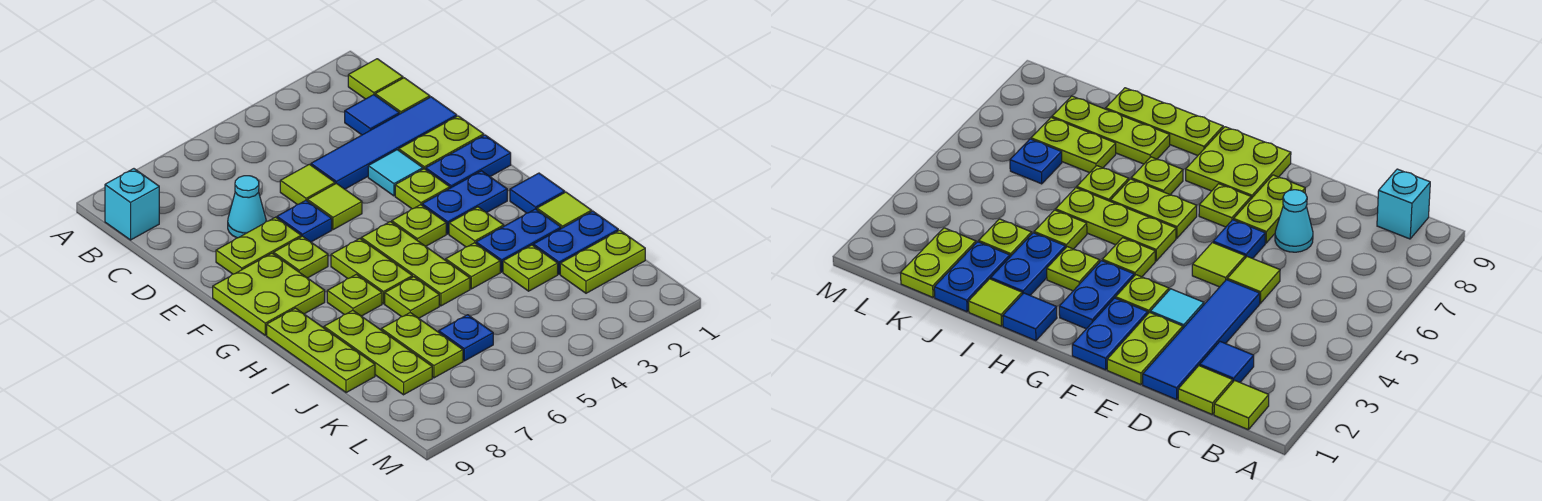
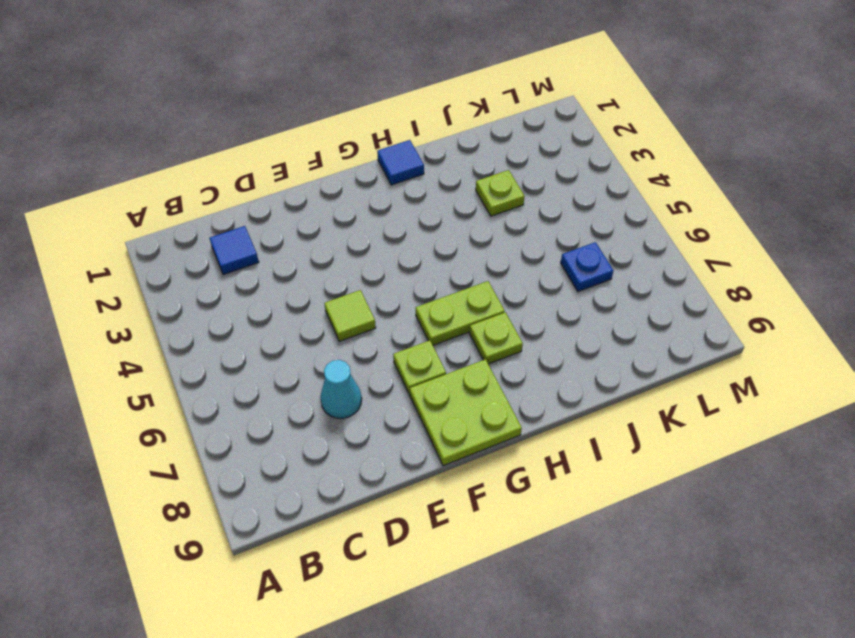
none -> lime tile B1 level 1
none -> cyan brick B9 level 1
none -> lime tile C1 level 1
none -> blue tile D1:D4 level 1

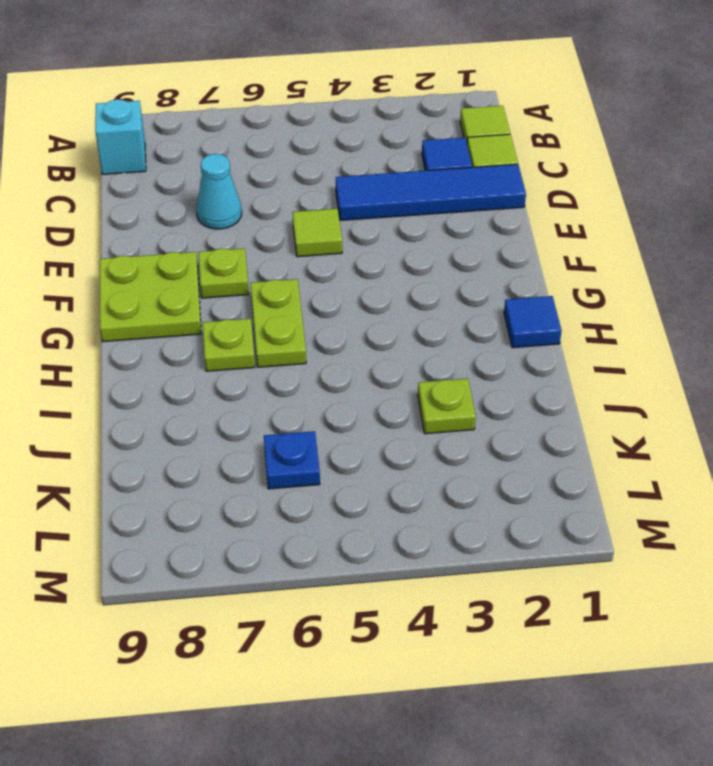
none -> lime tile D5 level 1
none -> lime plate E1:E2 level 1
none -> cyan tile E3 level 1
none -> blue plate E6 level 1

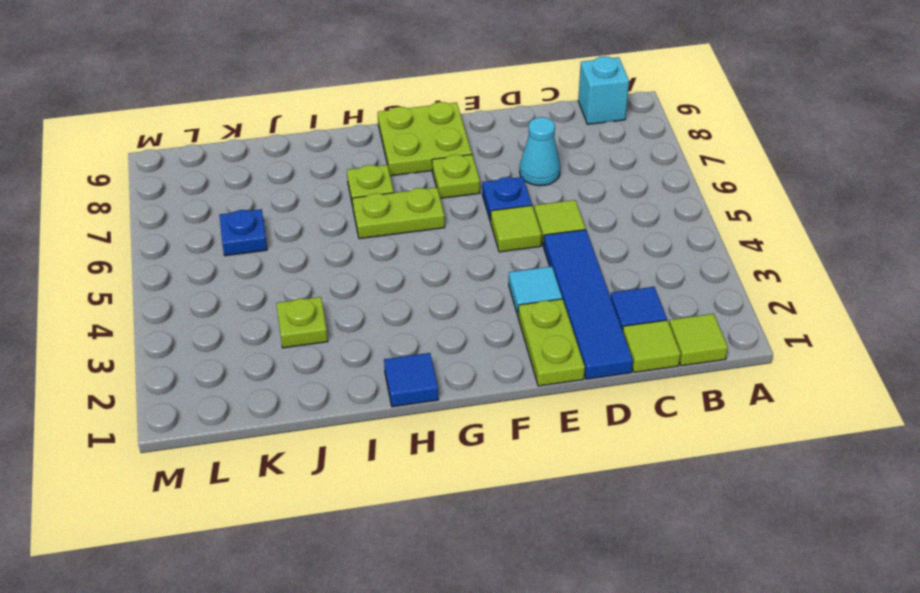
none -> lime plate E7:E8 level 1
none -> blue plate F1:F2 level 1
none -> lime plate F3 level 1
none -> blue plate G2:G3 level 1

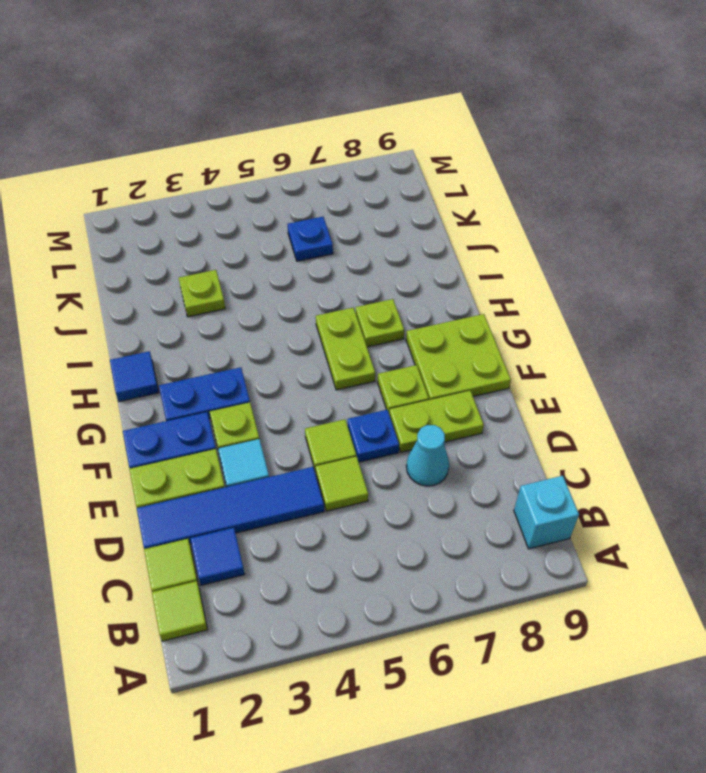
none -> lime plate G4 level 1
none -> lime plate G5:I5 level 1
none -> lime plate H3 level 1
none -> lime plate H9:J9 level 1

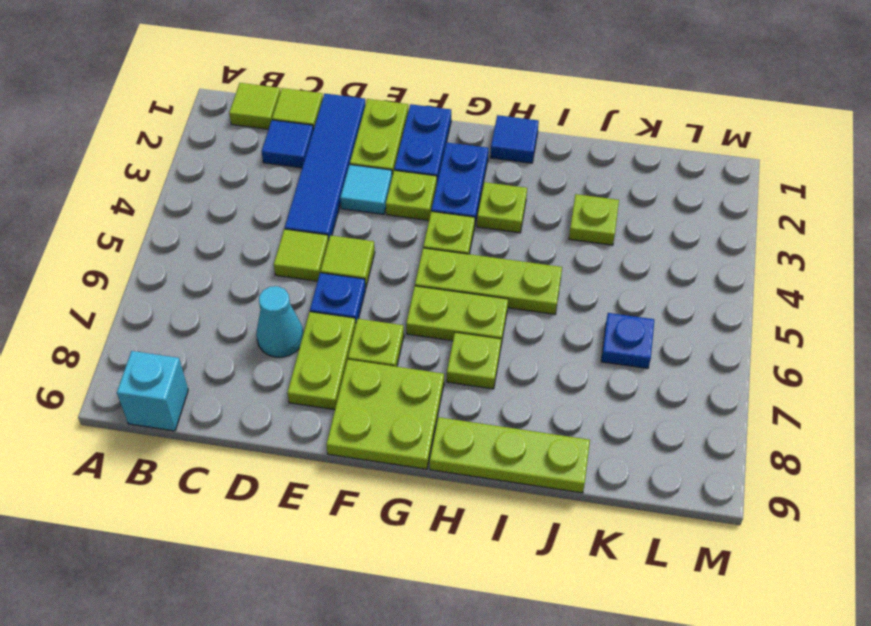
none -> lime tile I1 level 1
none -> blue plate I2:I3 level 1
none -> lime plate I4 level 1
none -> lime plate I6 level 1

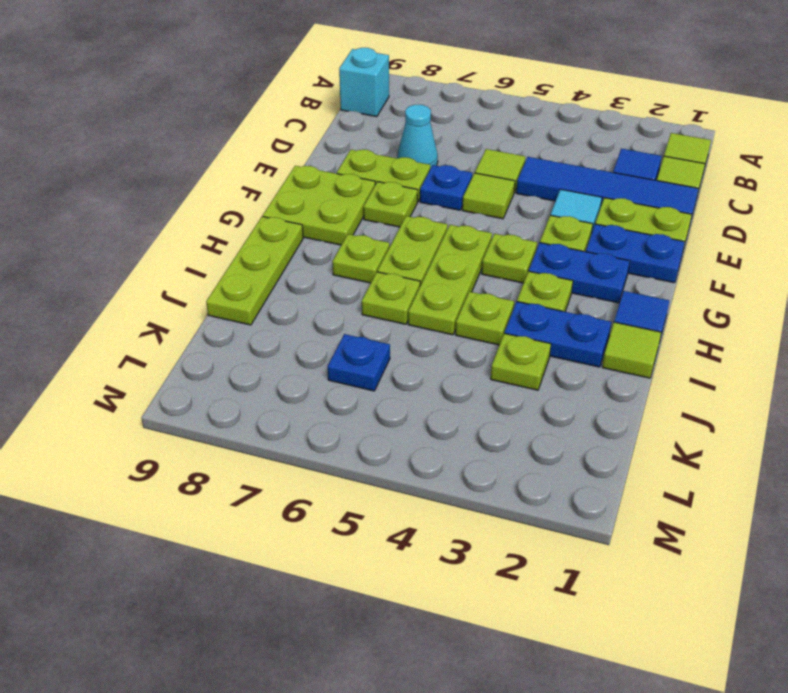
none -> lime plate I8:K8 level 1
none -> blue plate J1:J2 level 1
none -> lime plate J7:K7 level 1
none -> lime plate K1:K2 level 1

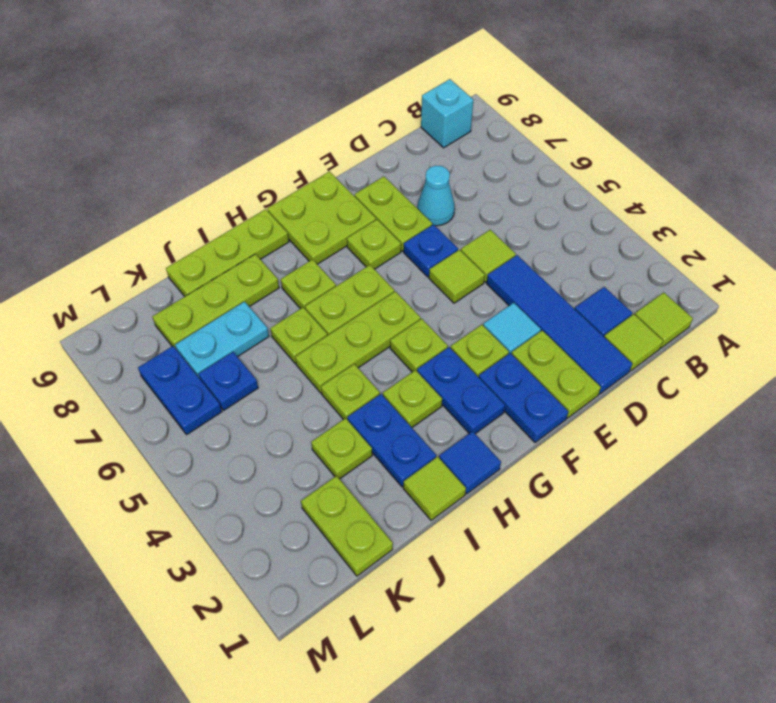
cyan plate J7:K7 level 1 -> lime plate J7:K7 level 1
blue plate L6:L7 level 1 -> blue plate J1:J2 level 1

